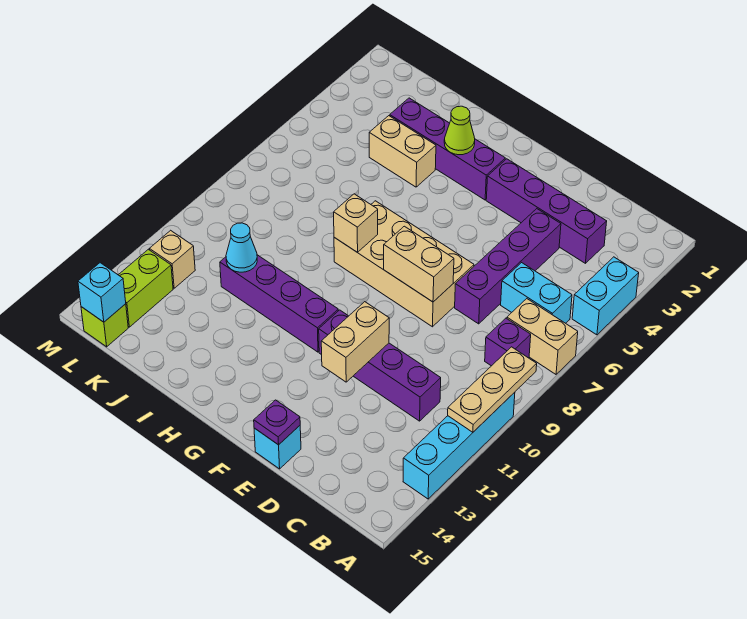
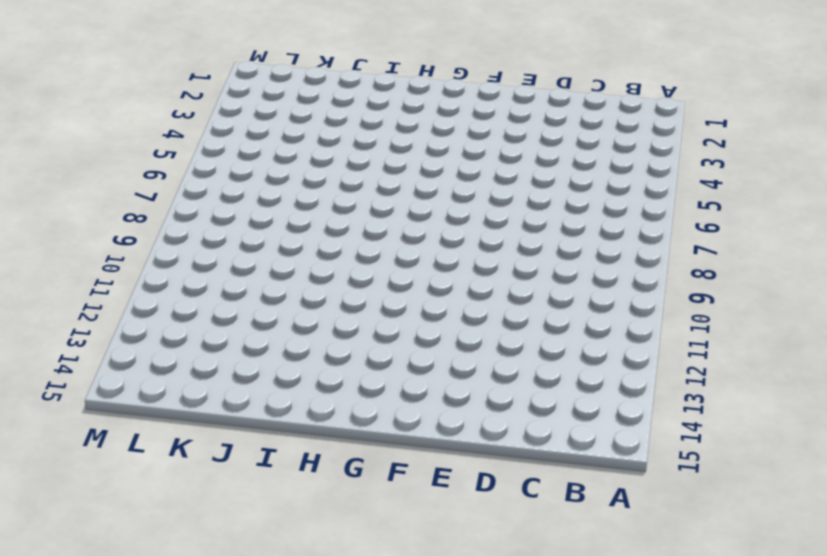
none -> cyan brick A4:A5 level 1
none -> tan brick A7:B7 level 1
none -> cyan brick A10:A13 level 1

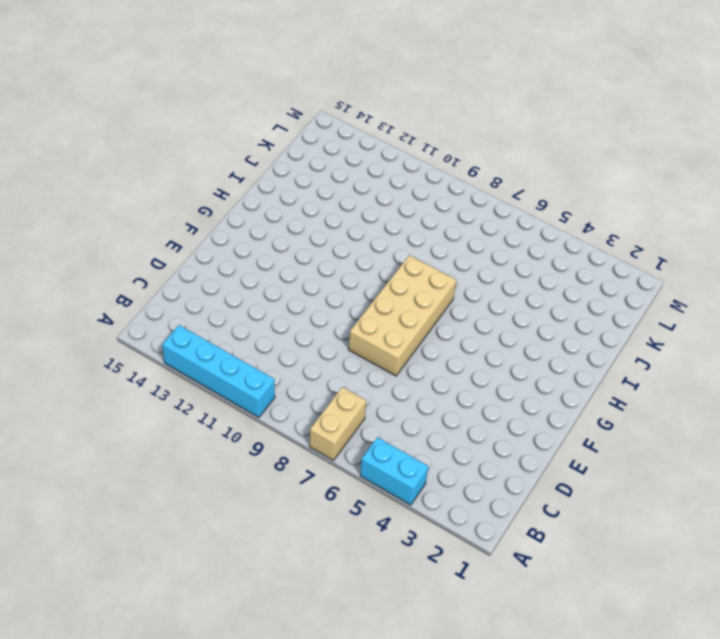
none -> cyan brick B6:C6 level 1
none -> purple brick B8 level 1
none -> purple brick C3:F3 level 1

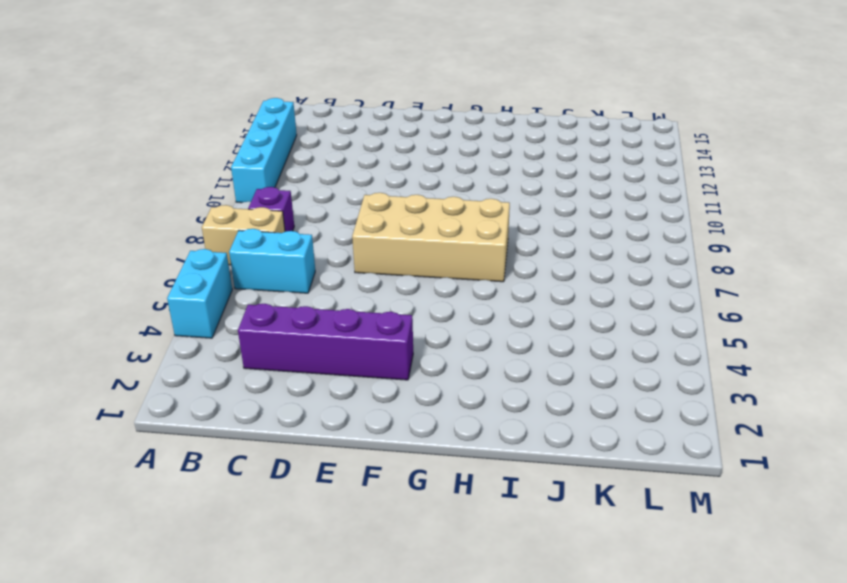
none -> purple brick C11:F11 level 1
none -> purple brick D4:D7 level 1
none -> cyan brick E15 level 1

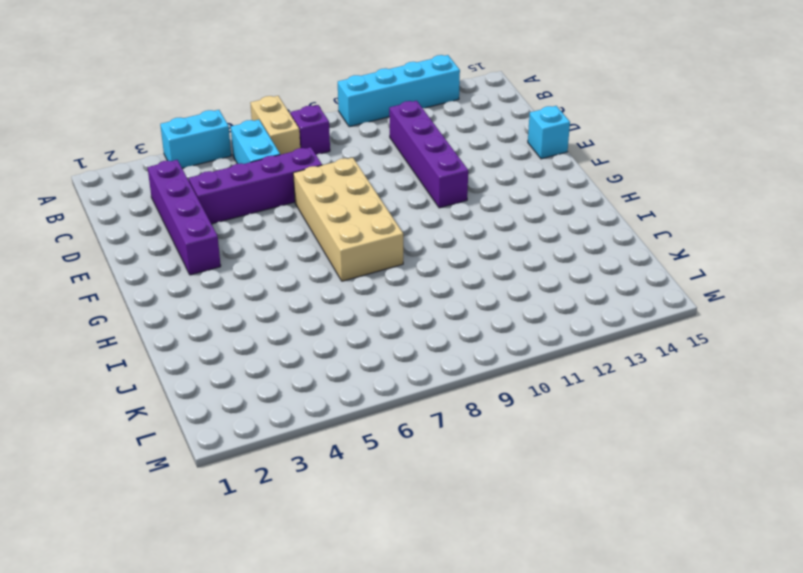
none -> purple brick G3:J3 level 1
none -> purple brick G11:J11 level 1
none -> tan brick I4:J4 level 1

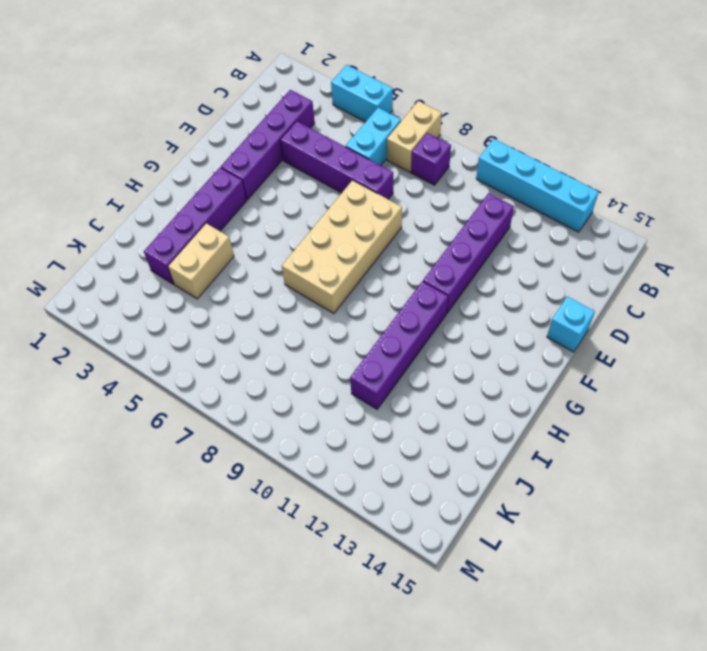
none -> tan brick L12 level 1
none -> lime brick L13:L14 level 1
none -> lime brick L15 level 1

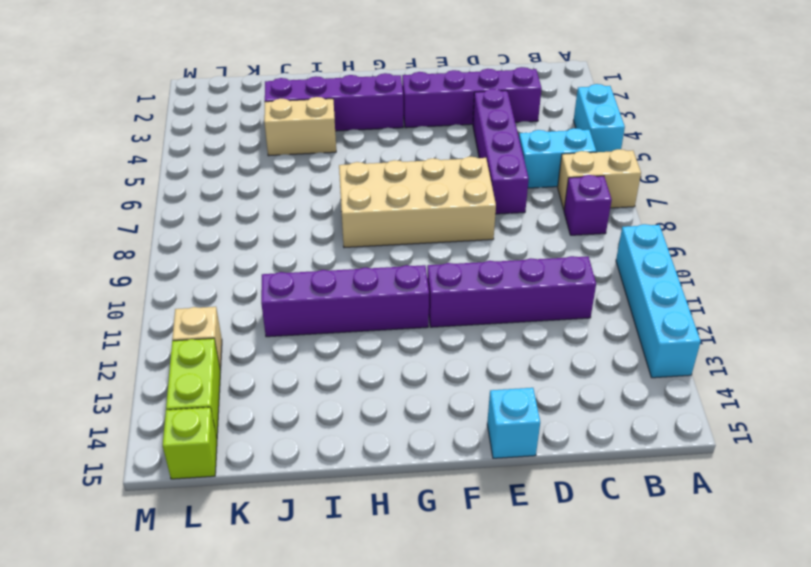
none -> tan plate A9:A11 level 2
none -> tan brick E8:F8 level 2
none -> tan brick E11:E12 level 2

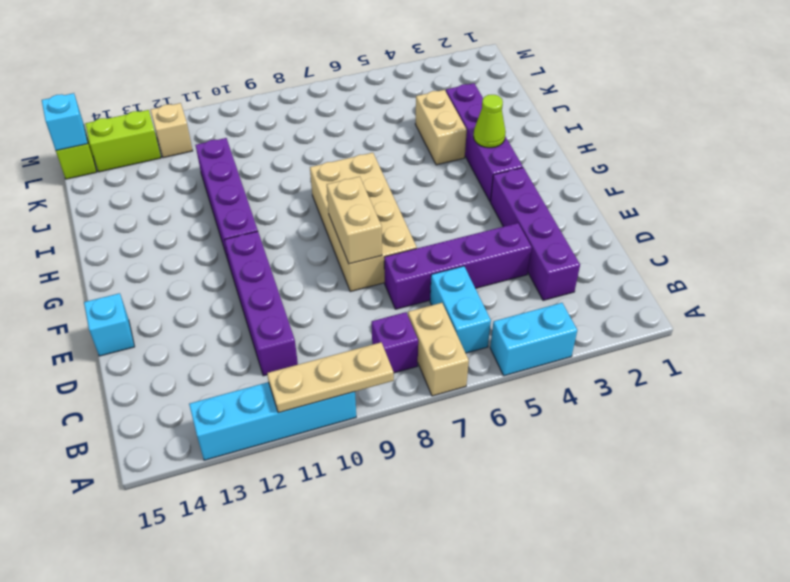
none -> tan brick E11:E12 level 2
none -> purple plate E15 level 2
none -> tan brick H8 level 2

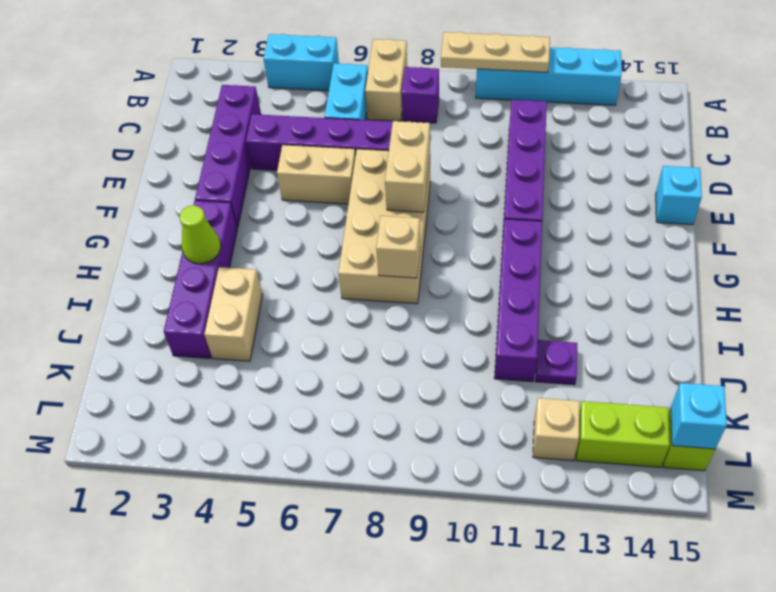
tan brick E5:E6 level 1 -> tan brick E11:E12 level 2
purple plate J12 level 1 -> purple plate E15 level 2
none -> cyan cone J11 level 2

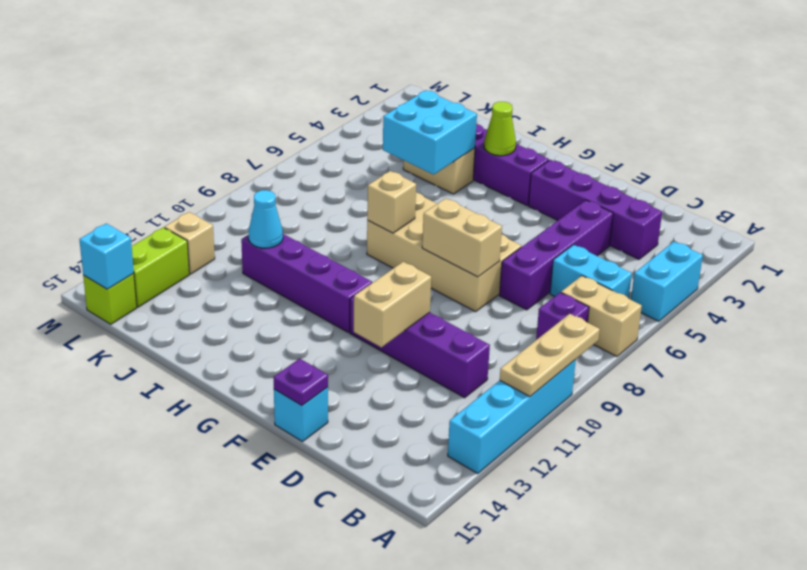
cyan brick I4:J5 level 2 -> none

